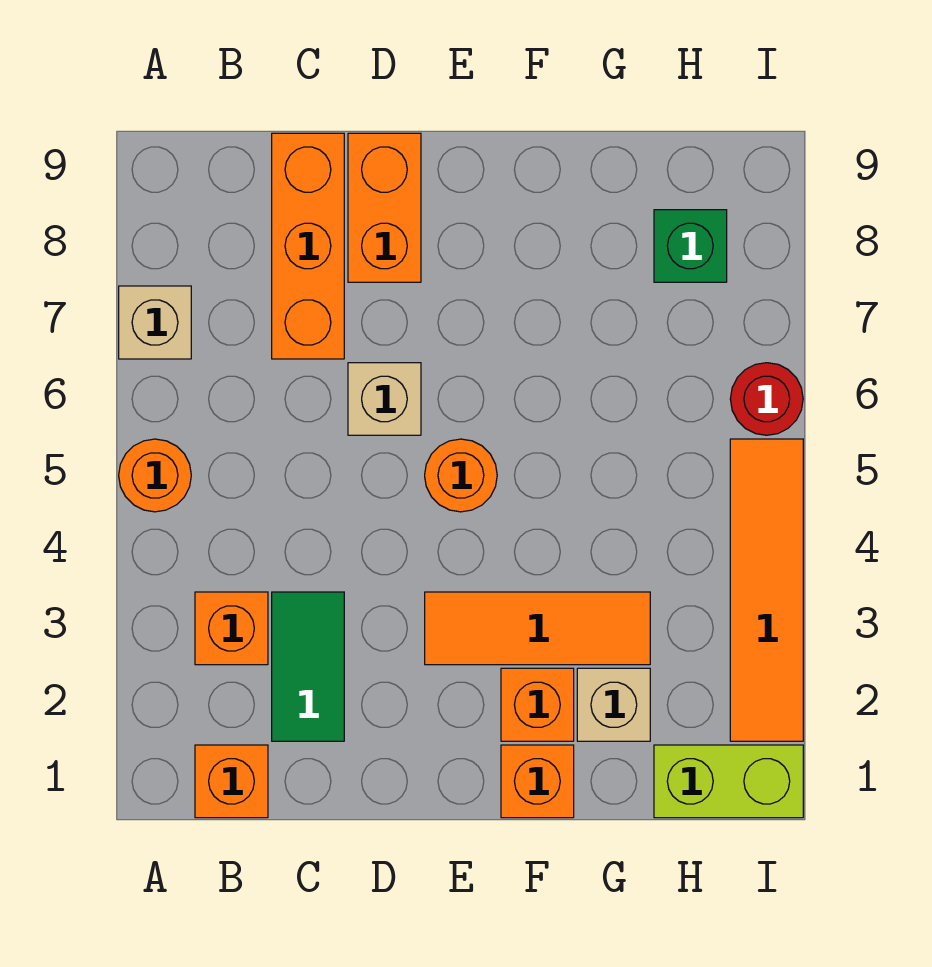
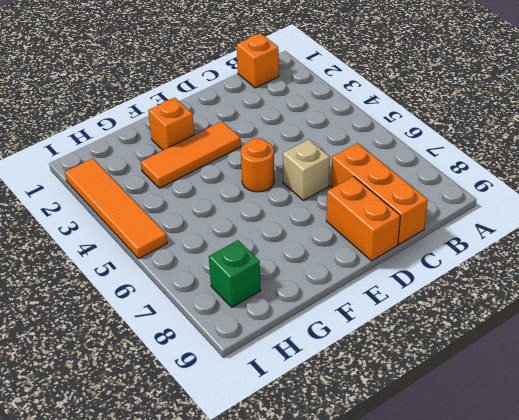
none -> orange round brick A5 level 1
none -> tan brick A7 level 1
none -> orange brick B3 level 1

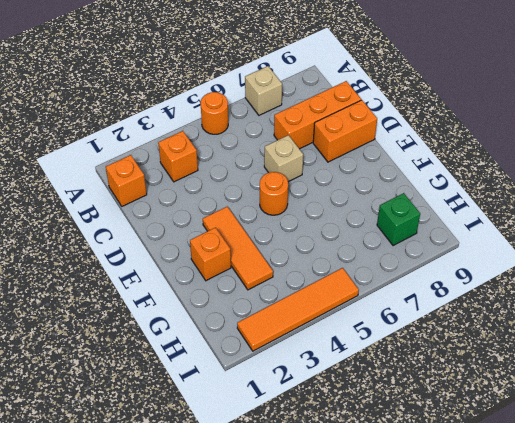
none -> green tile C2:C3 level 1
none -> orange brick F1 level 1
none -> tan brick G2 level 1

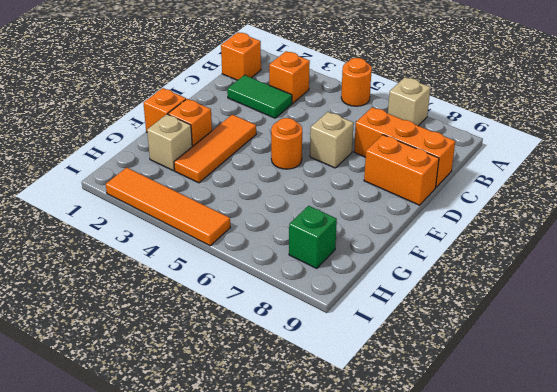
none -> lime brick H1:I1 level 1
none -> red round brick I6 level 1

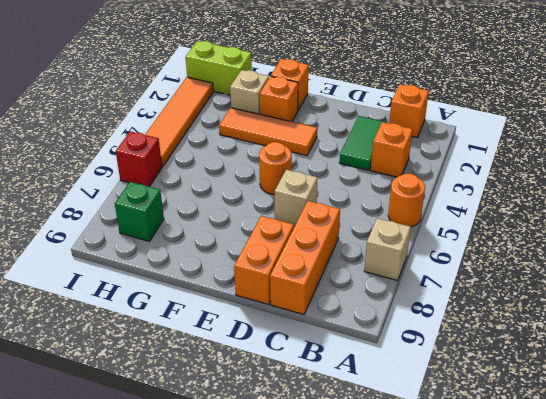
red brick I6 level 1 -> red round brick I6 level 1

